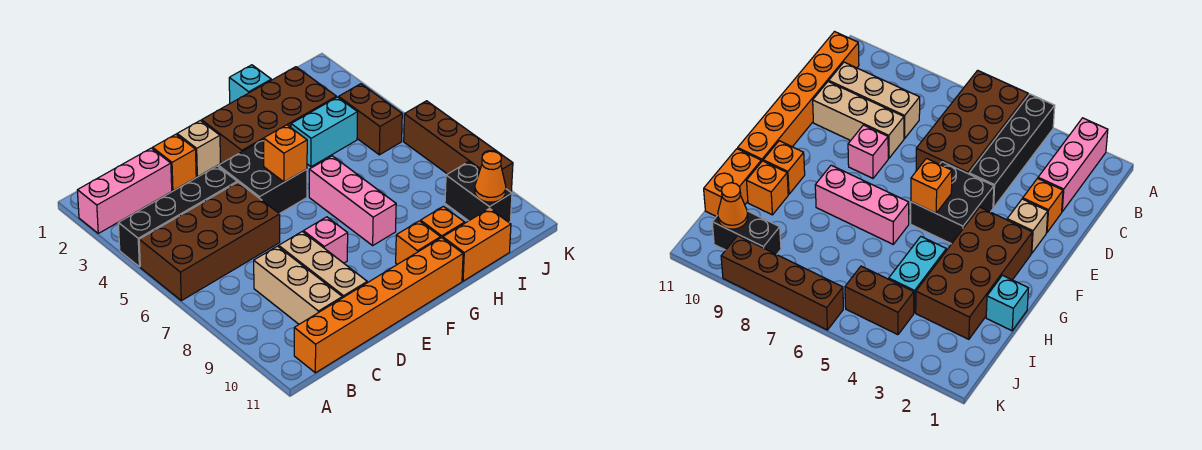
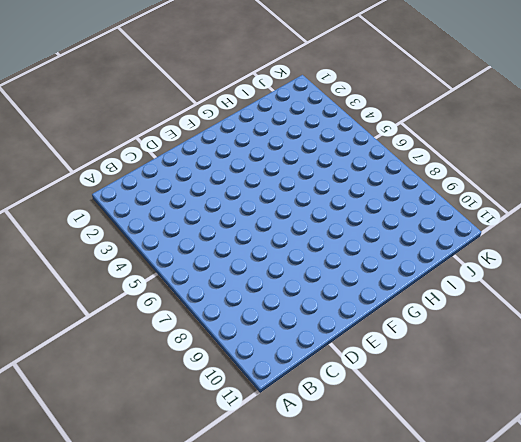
none -> pink brick A2:C2 level 1
none -> black brick A4:D4 level 1
none -> brown brick A5:D6 level 1

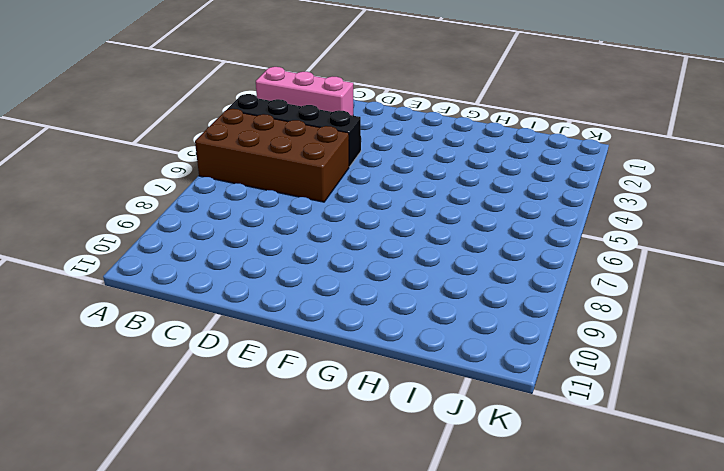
none -> orange brick B11:G11 level 1
none -> tan brick C8:C10 level 1
none -> orange brick D2 level 1

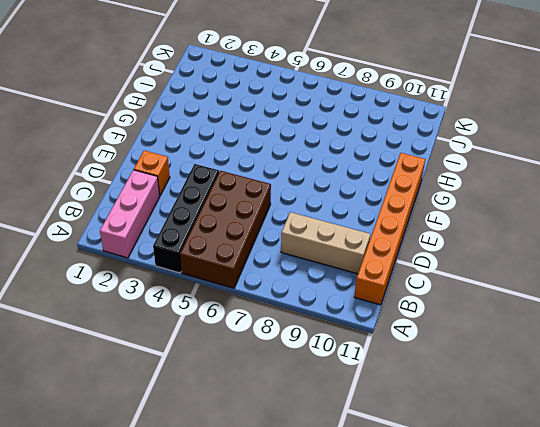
none -> tan brick D8:D10 level 1
none -> tan brick E2 level 1
none -> black brick E4:F5 level 1

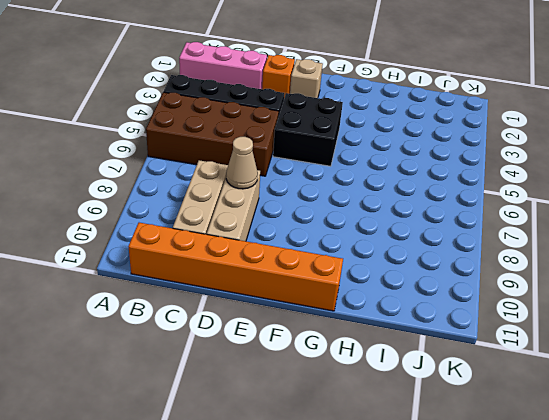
tan cone D8 level 2 -> none
none -> pink brick E8 level 1
none -> brown brick F2:I3 level 1
none -> pink brick G6:G8 level 1

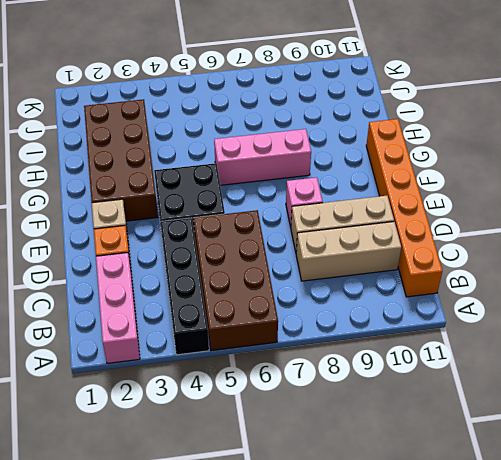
none -> orange brick G10 level 1
none -> cyan brick H1 level 1
none -> cyan brick H4:I4 level 1

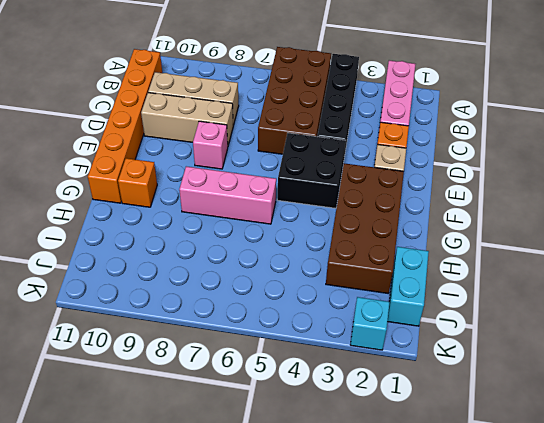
cyan brick I1:J1 level 1 -> cyan brick H4:I4 level 1
cyan brick K2 level 1 -> cyan brick H1 level 1
none -> orange brick H10 level 1
none -> orange brick H11:I11 level 1
none -> brown brick J4:J5 level 1

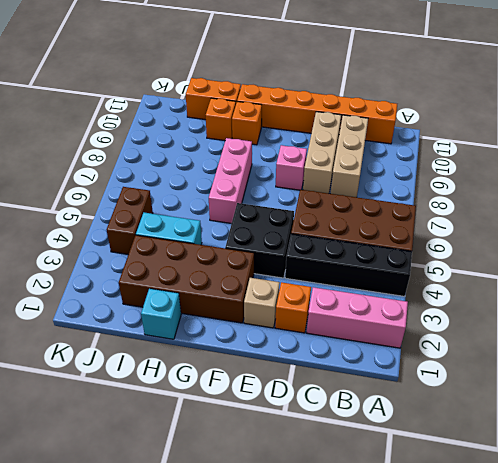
none -> black brick J9:J10 level 1
none -> brown brick K6:K9 level 1
none -> orange brick F5 level 2

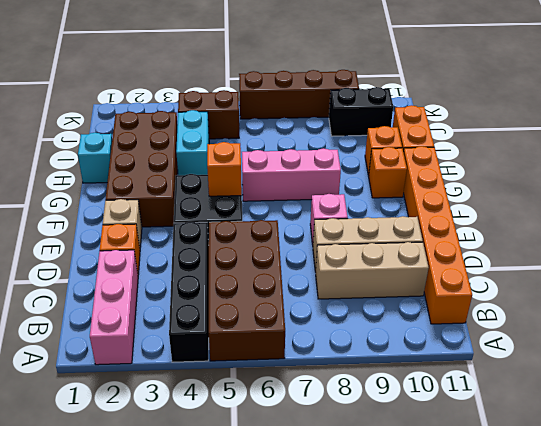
none -> orange cone J10 level 2

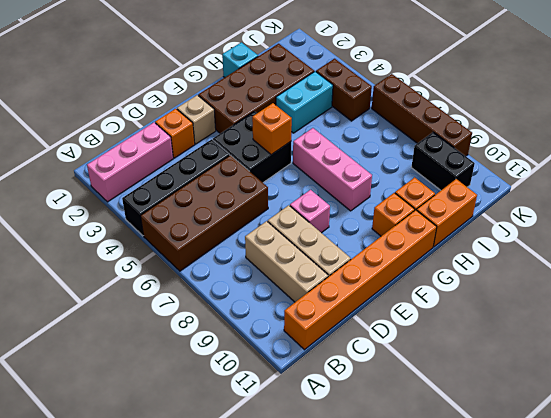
none -> orange cone J10 level 2

